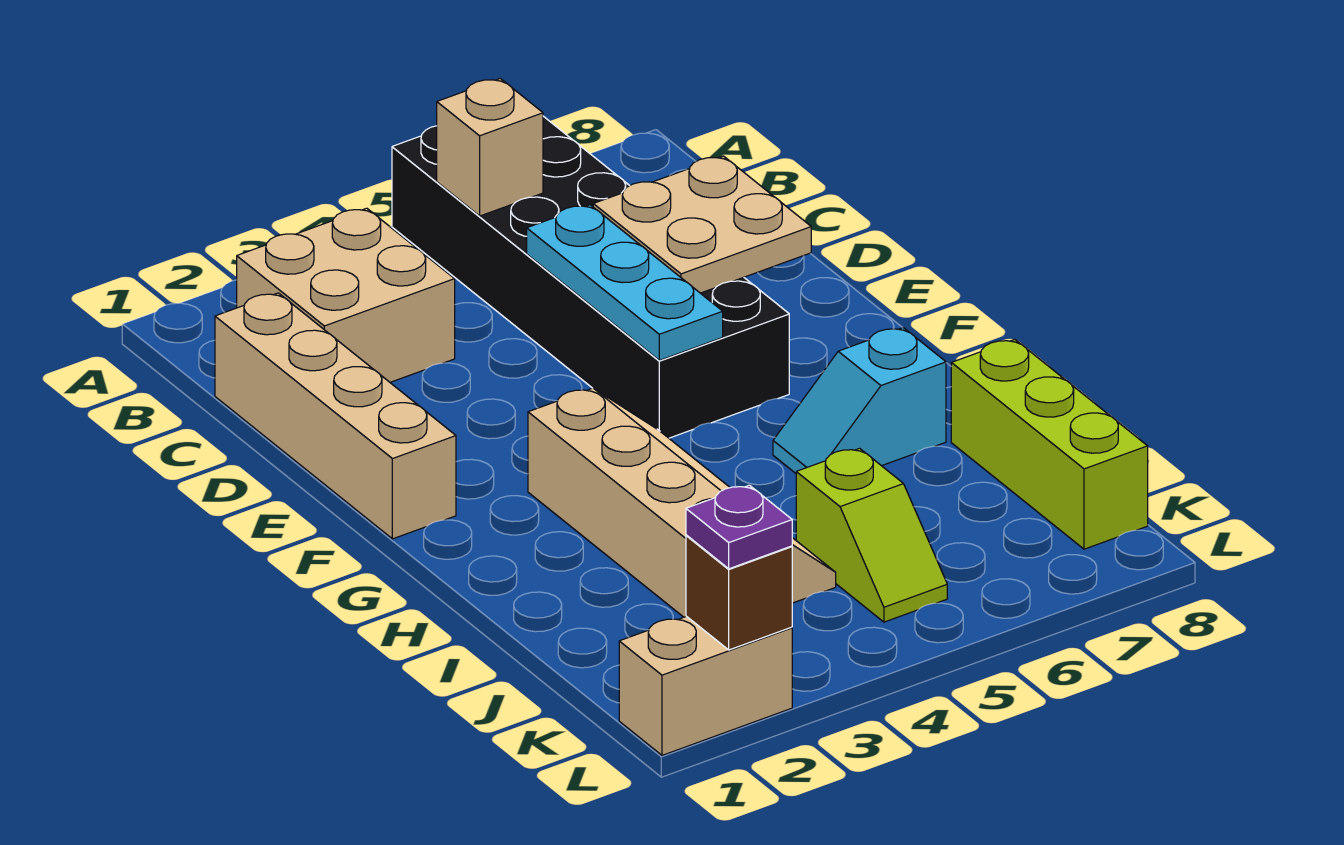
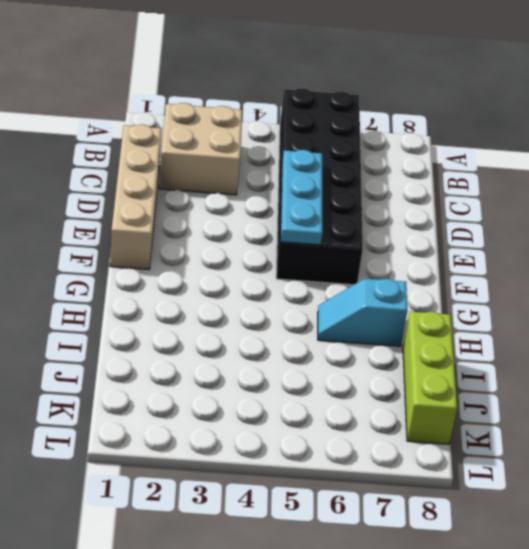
none -> tan slope G3:J4 level 1 top 3
none -> lime slope J5:K5 level 1 top J
none -> tan brick L1:L2 level 1

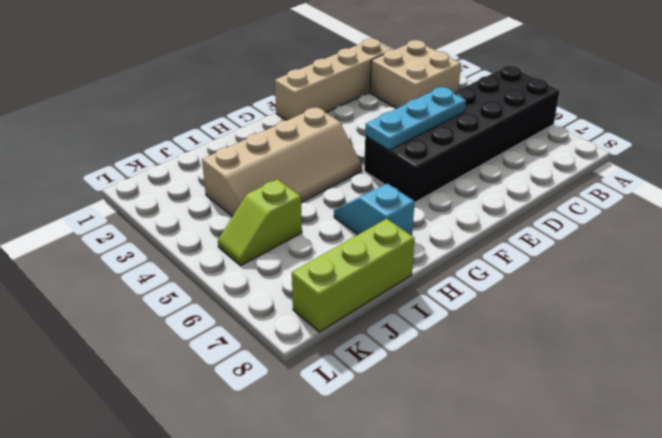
none -> tan brick L1:L2 level 1
none -> tan brick B5 level 2
none -> tan plate D6:E7 level 2

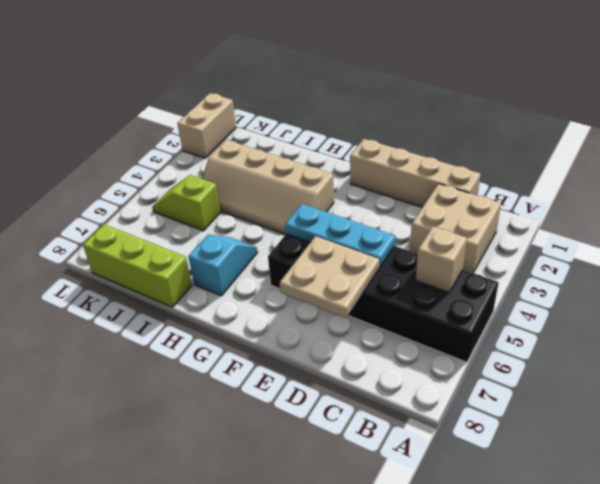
none -> brown brick L2 level 2
none -> purple plate L2 level 3

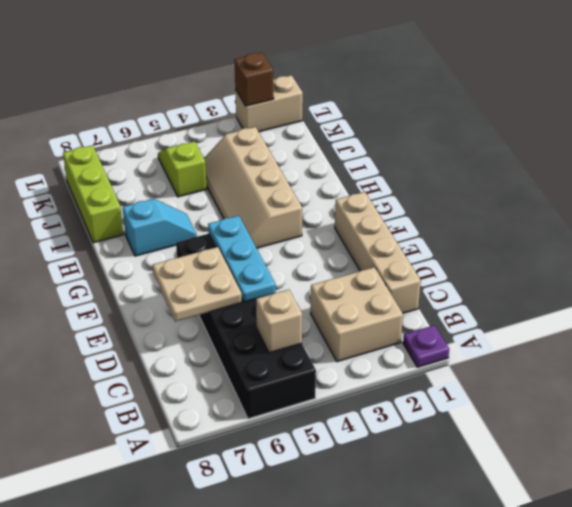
purple plate A1 level 1 -> purple plate L2 level 3

